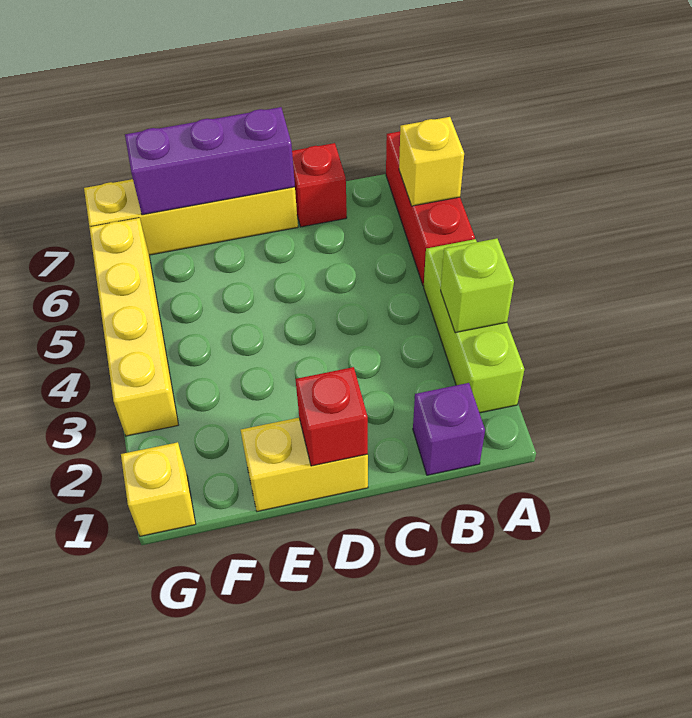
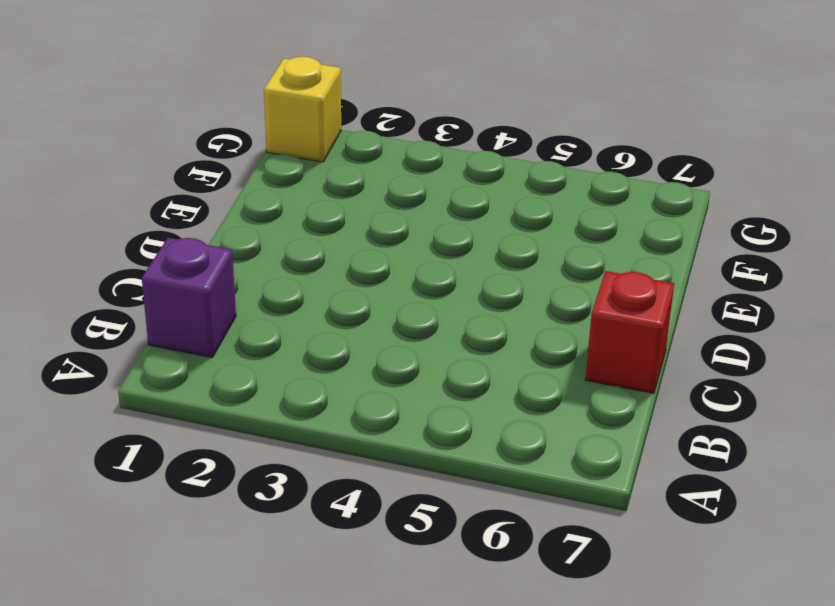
none -> lime brick A2:A4 level 1
none -> red brick A5:A7 level 1
none -> yellow brick D1:E1 level 1

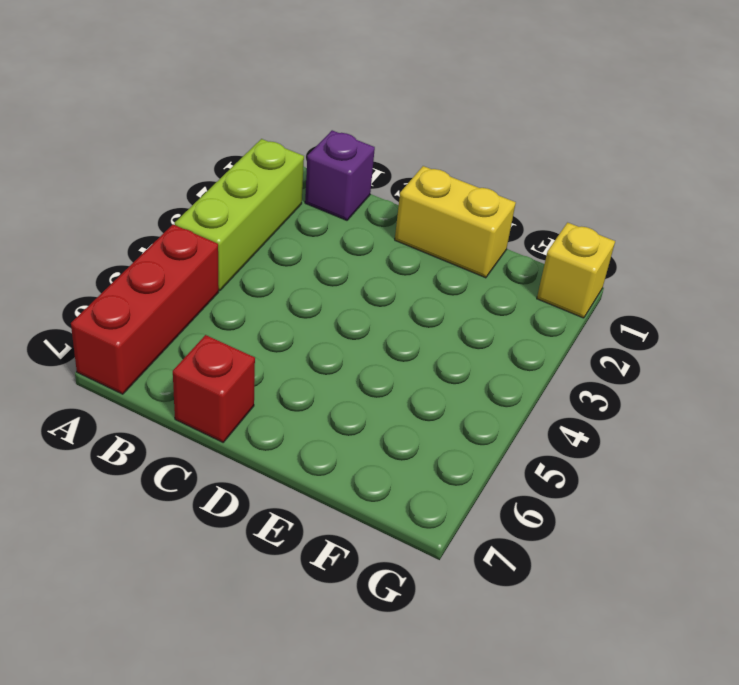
none -> yellow brick D7:G7 level 1
none -> yellow brick G3:G6 level 1
none -> lime brick A3 level 2

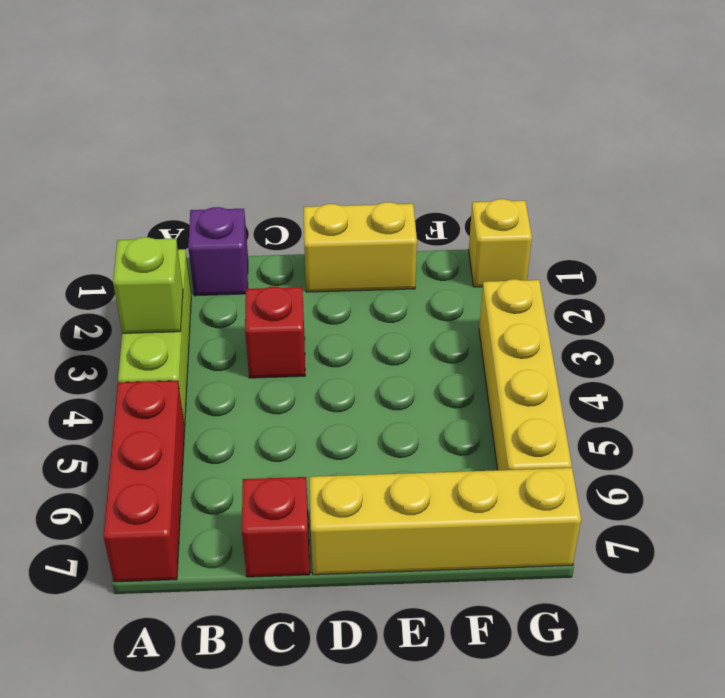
red brick C3 level 1 -> red brick D1 level 2
none -> yellow brick A6 level 2
none -> purple brick D7:F7 level 2

